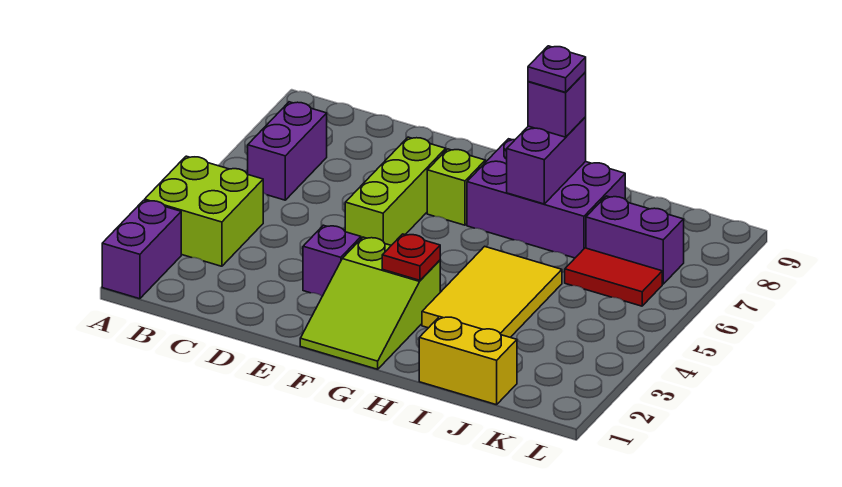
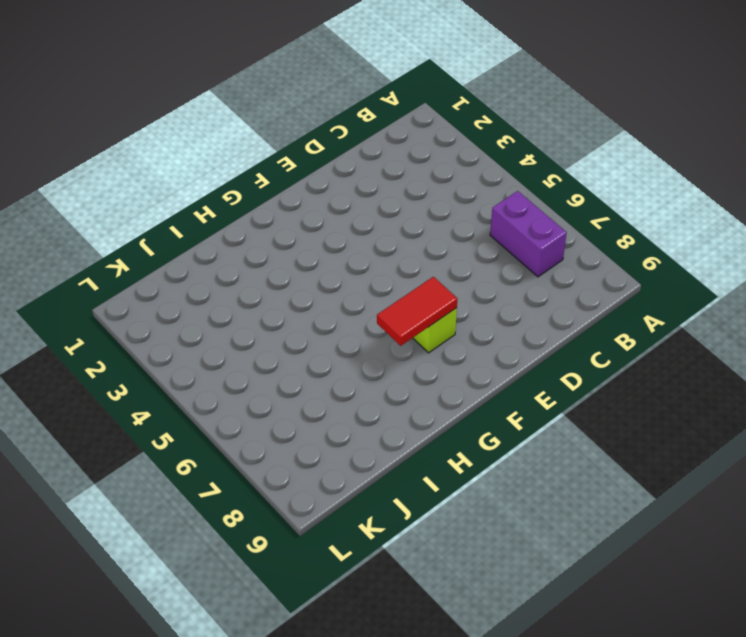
red tile F7:G7 level 2 -> red tile J6:K6 level 1
none -> purple brick A1:A2 level 1
none -> lime brick A3:B4 level 1
none -> purple brick E3 level 1

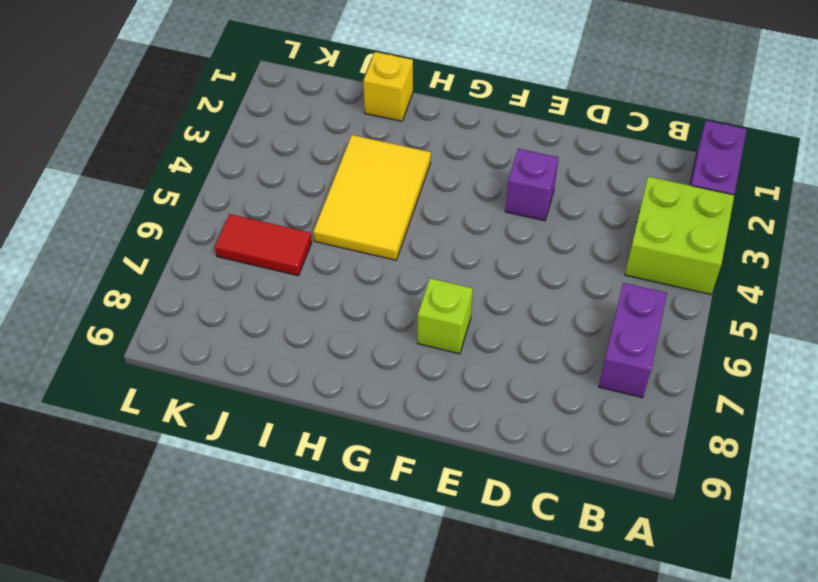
yellow brick I1 level 1 -> yellow brick I1:J1 level 1
none -> lime brick E5:E7 level 1
none -> lime slope F1:G3 level 1 top 3
none -> purple brick G7:I8 level 1

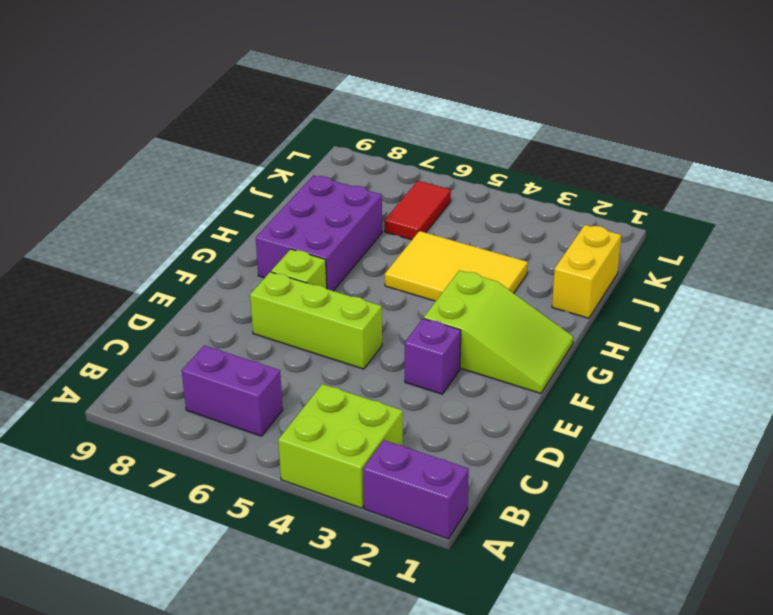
none -> purple brick J7:K7 level 1
none -> red plate G3 level 2
none -> purple brick H7:H8 level 2

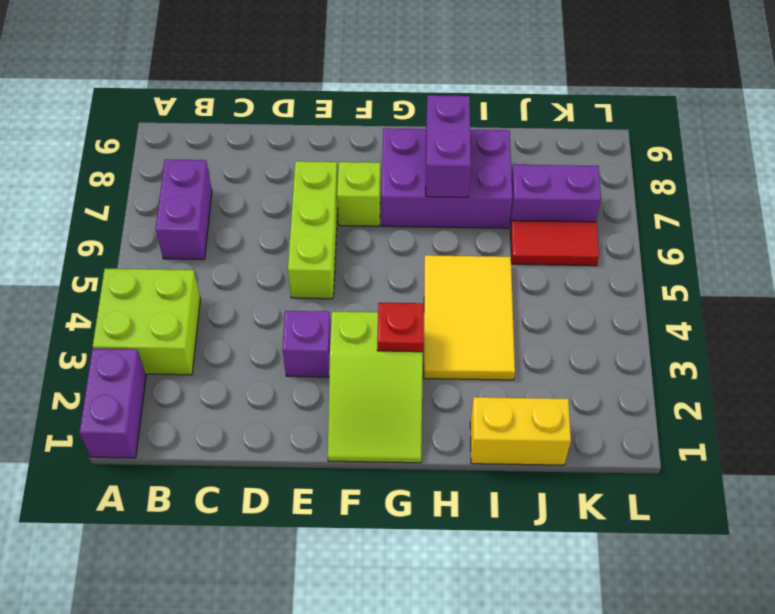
none -> purple brick H8 level 3
none -> purple plate H8 level 4

